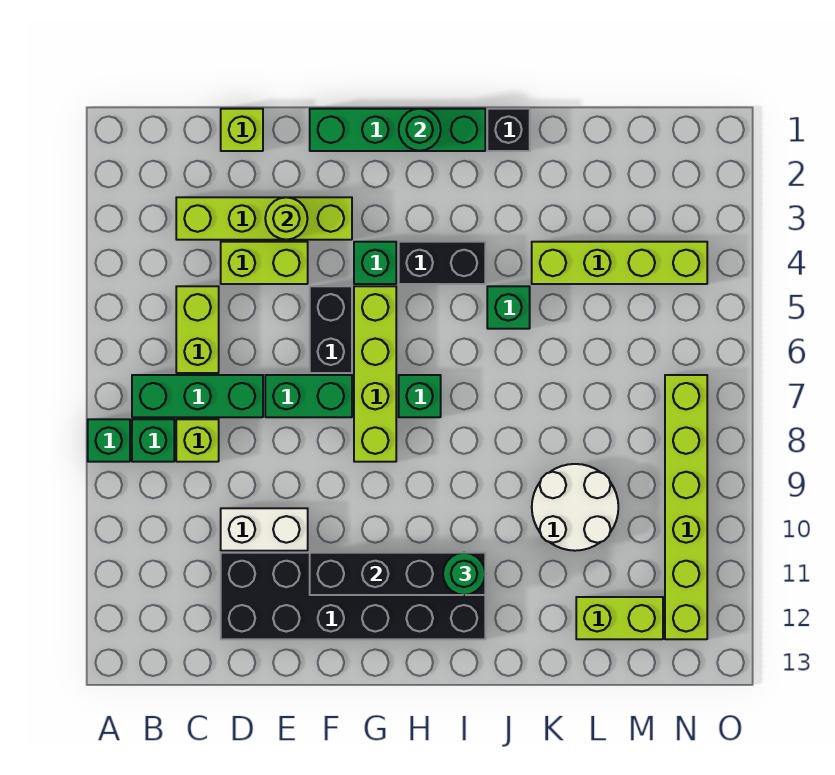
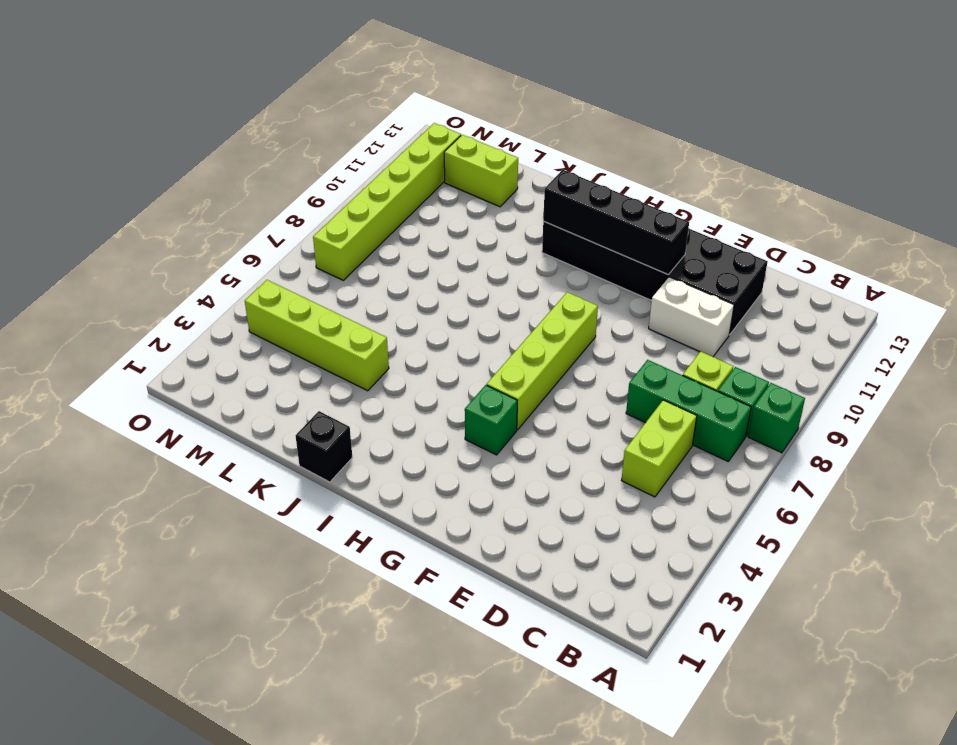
none -> lime brick C3:F3 level 1
none -> lime brick D1 level 1
none -> lime brick D4:E4 level 1

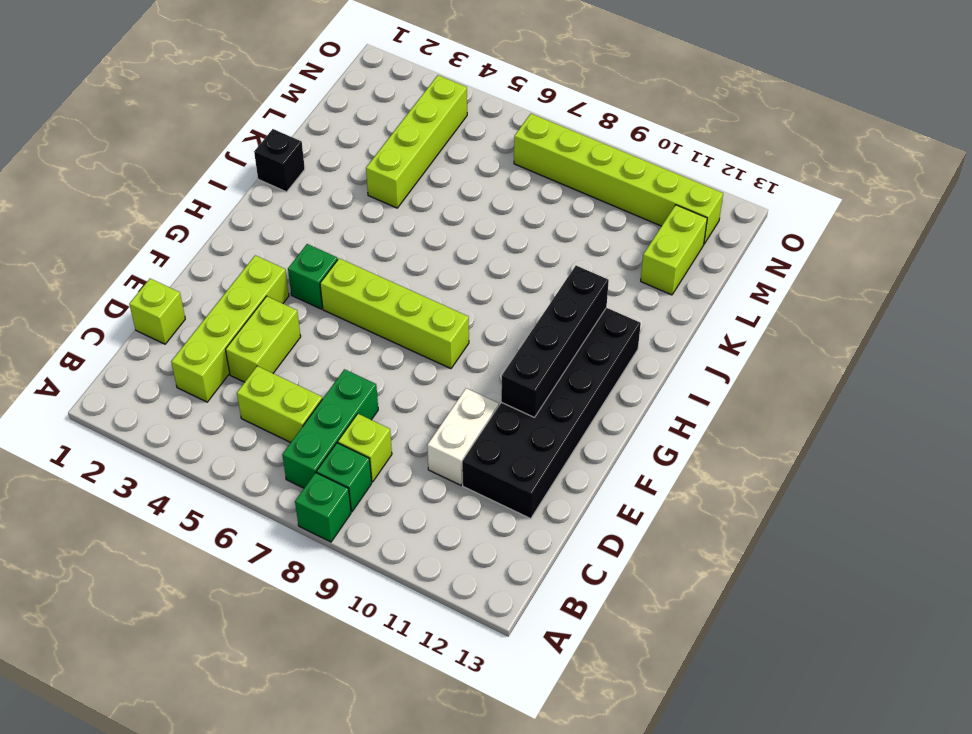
none -> green brick E7:F7 level 1
none -> green brick F1:I1 level 1
none -> black brick F5:F6 level 1

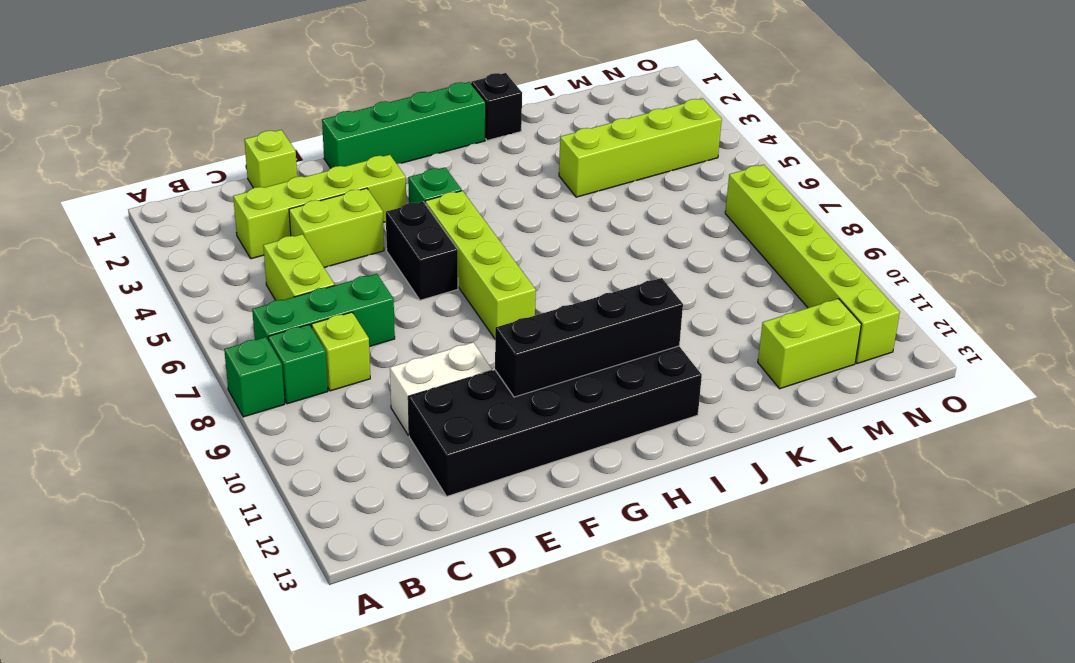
none -> green brick E7:F7 level 1
none -> black brick H4:I4 level 1
none -> green brick H7 level 1

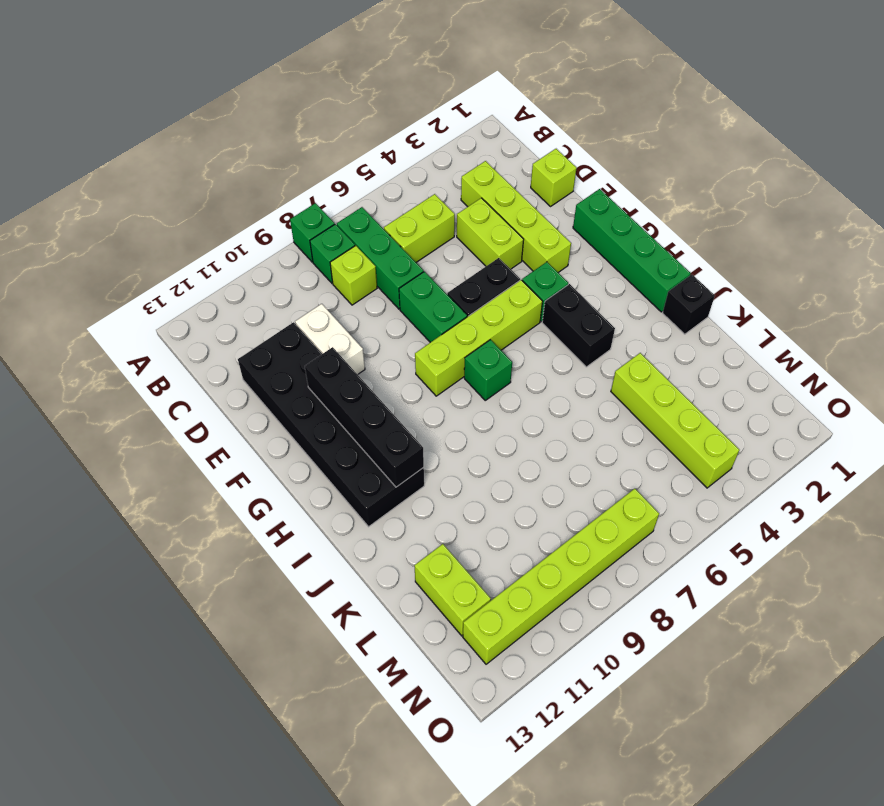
none -> green brick J5 level 1
none -> white round brick K9:L10 level 1
none -> lime round brick E3 level 2

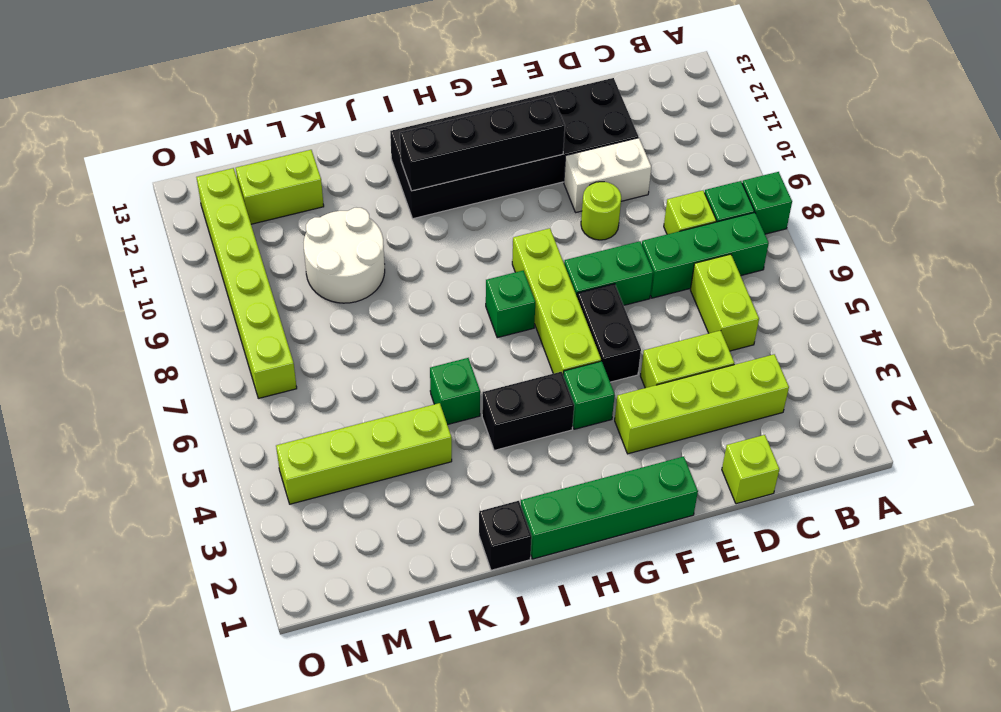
lime round brick E9 level 1 -> lime round brick E3 level 2
none -> green round brick H1 level 2
none -> green round brick I11 level 3

